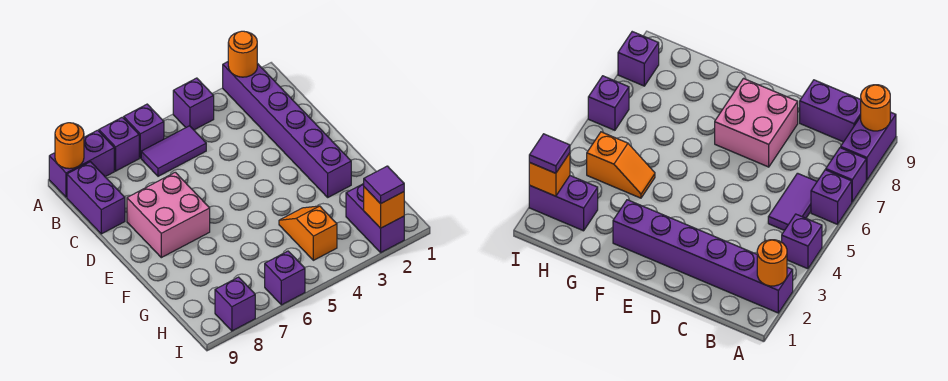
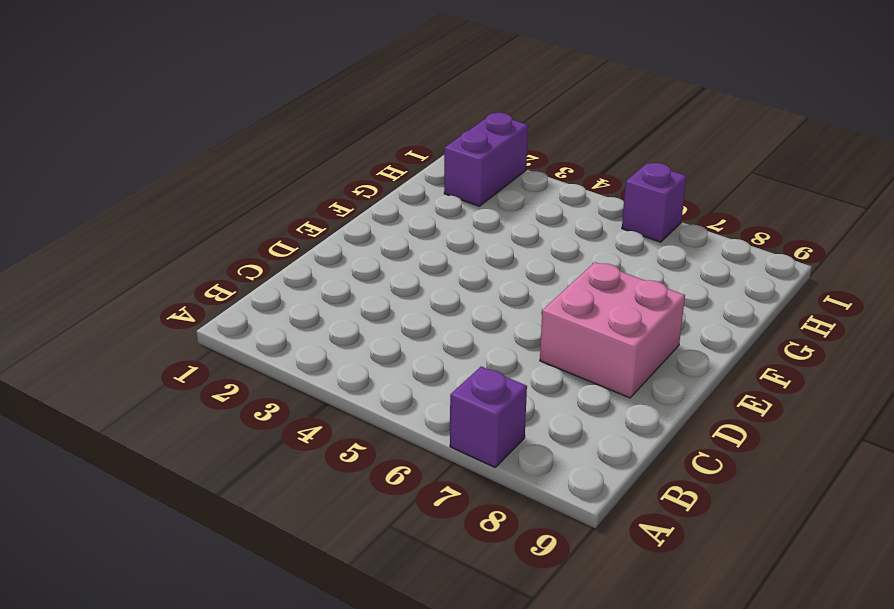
none -> purple brick A2:F2 level 1
none -> purple brick A4 level 1
none -> purple brick A6 level 1

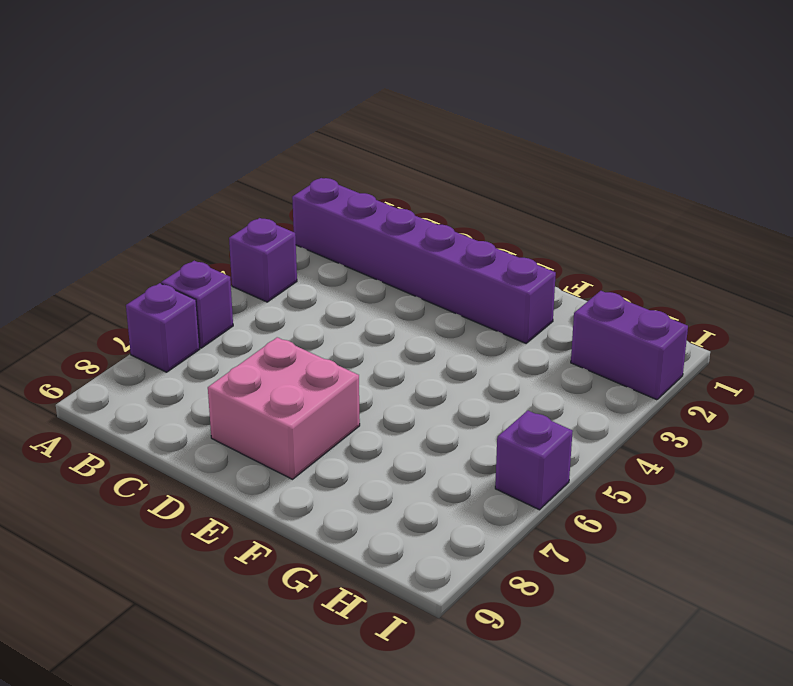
none -> purple brick A8:A9 level 1
none -> purple tile B5:B6 level 1
none -> purple brick B9:C9 level 1

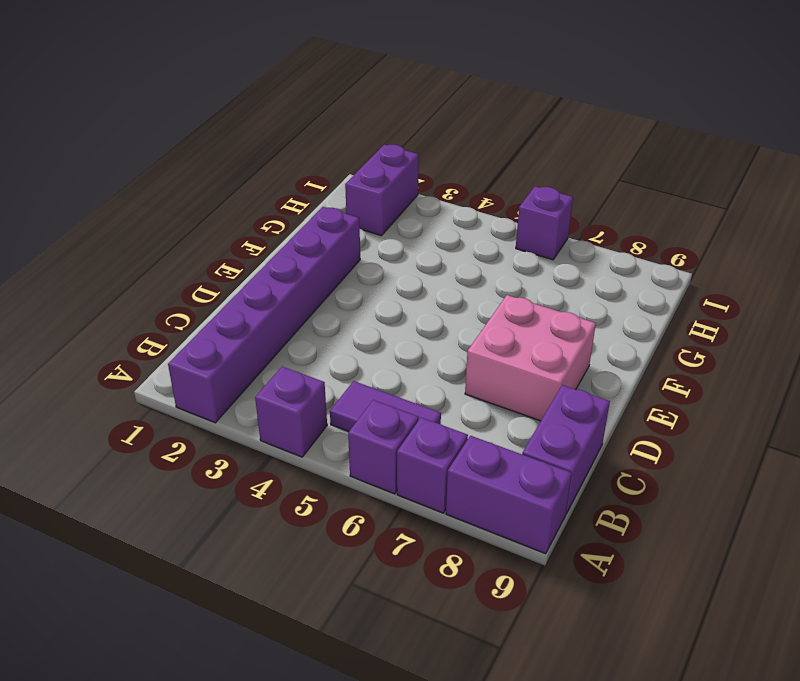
none -> orange slope G4:H4 level 1 top H
none -> purple brick I8 level 1
none -> orange round brick A2 level 2

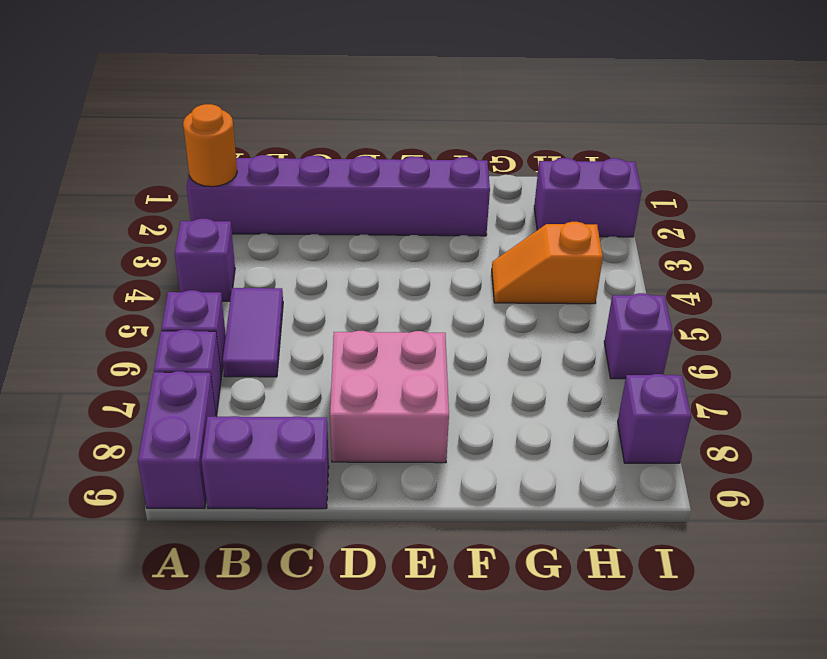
none -> orange round brick A9 level 2
none -> orange brick I2 level 2
none -> purple tile I2 level 3

